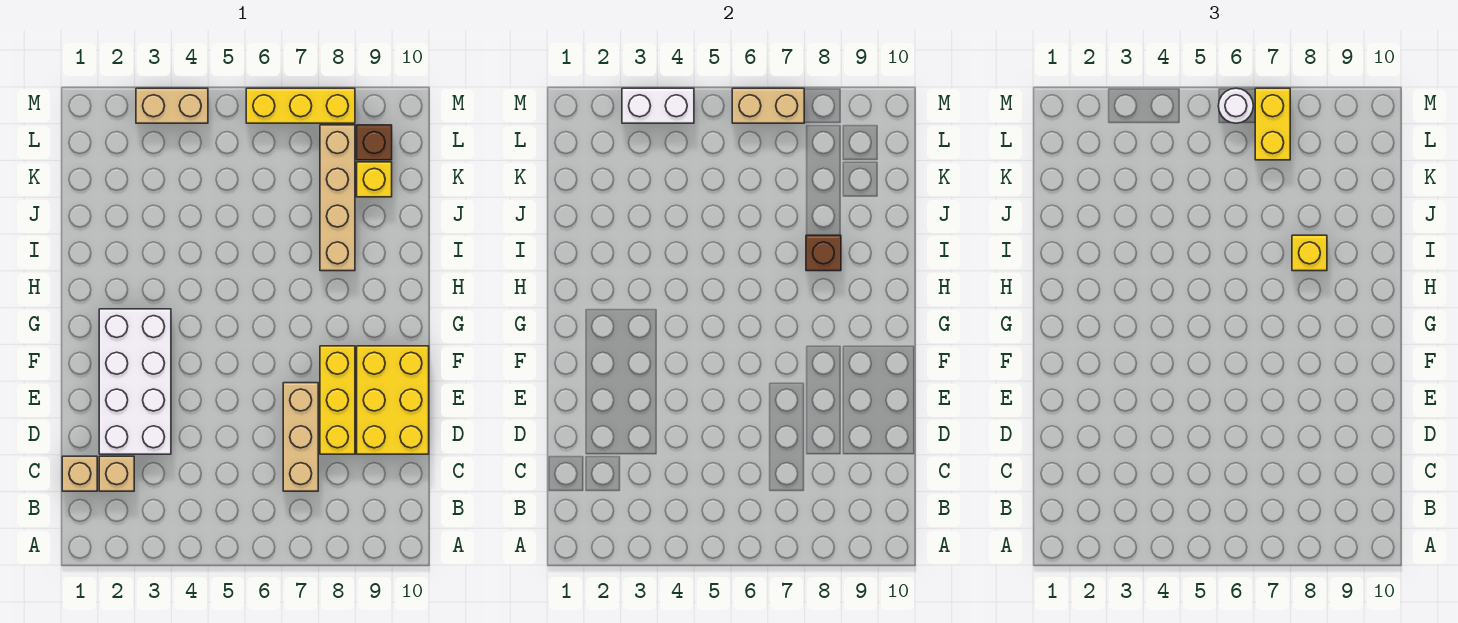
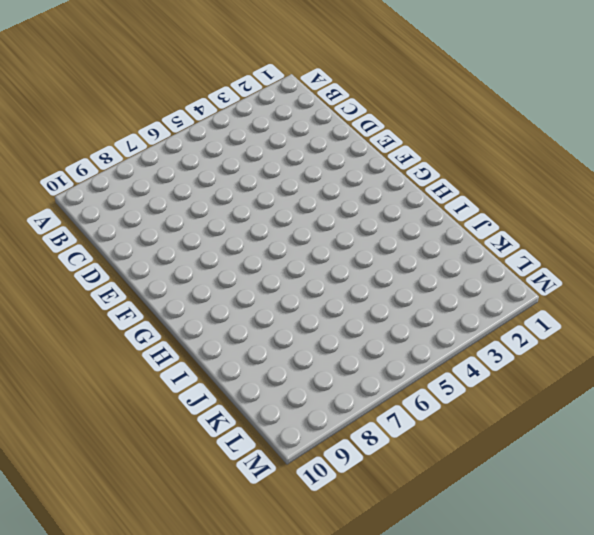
none -> tan brick C1 level 1
none -> tan brick C2 level 1
none -> tan brick C7:E7 level 1

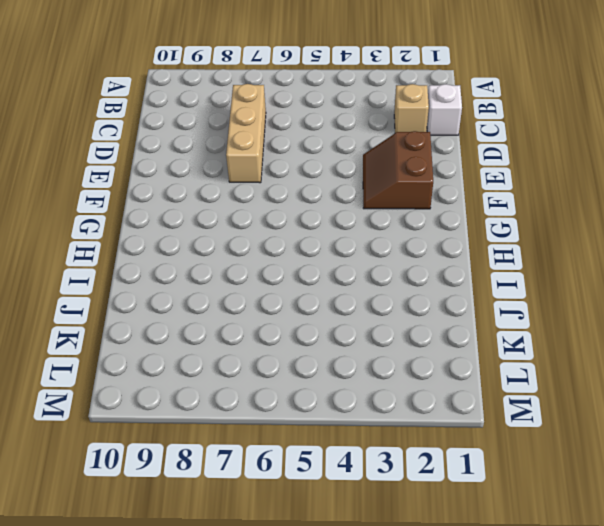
white brick C1 level 1 -> tan brick C1 level 1
brown slope E2:F3 level 1 top 2 -> white brick D2:G3 level 1
none -> yellow brick D8:F8 level 1
none -> yellow brick D9:F10 level 1
none -> tan brick I8:L8 level 1

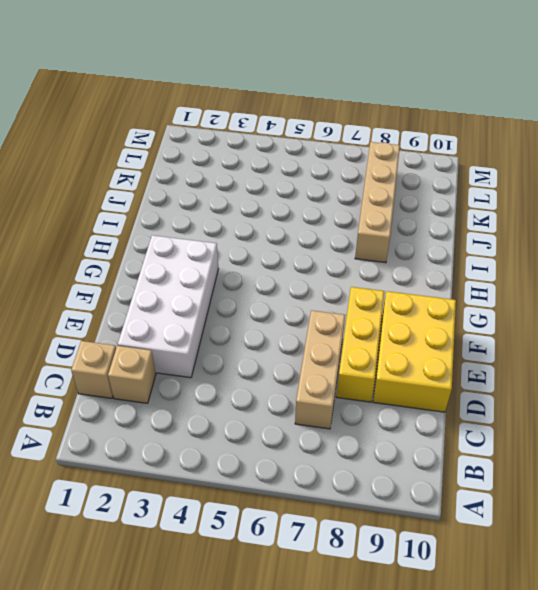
none -> yellow brick K9 level 1
none -> brown brick L9 level 1
none -> tan brick M3:M4 level 1

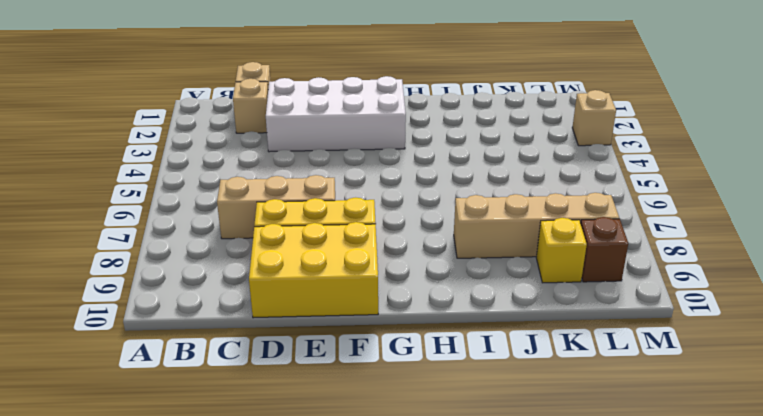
tan brick M3 level 1 -> tan brick M3:M4 level 1
none -> yellow brick M6:M8 level 1
none -> brown brick I8 level 2
none -> white brick M3:M4 level 2

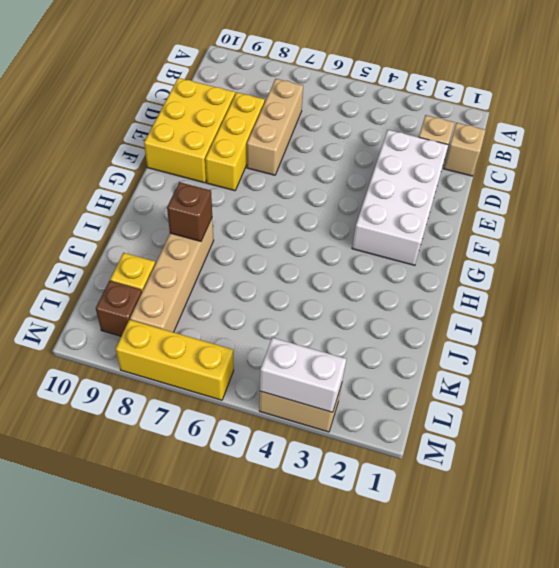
none -> tan brick M6:M7 level 2
none -> yellow brick I8 level 3
none -> yellow brick L7:M7 level 3

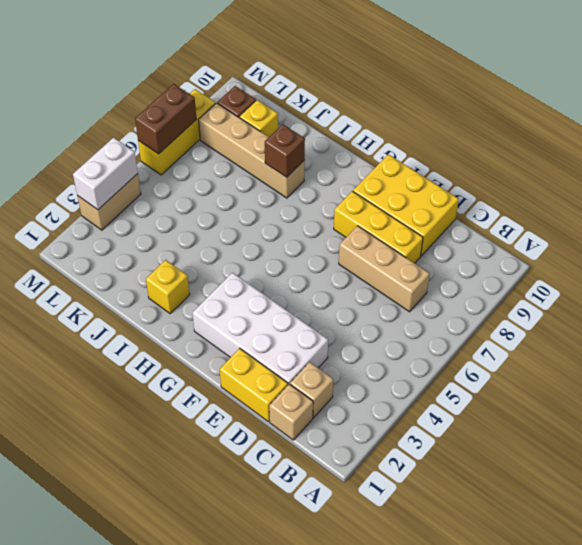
yellow brick D1:E1 level 1 -> yellow brick L7:M7 level 3
yellow brick I2 level 1 -> yellow brick I8 level 3
brown brick M6:M7 level 2 -> tan brick M6:M7 level 2
none -> white round brick M6 level 3

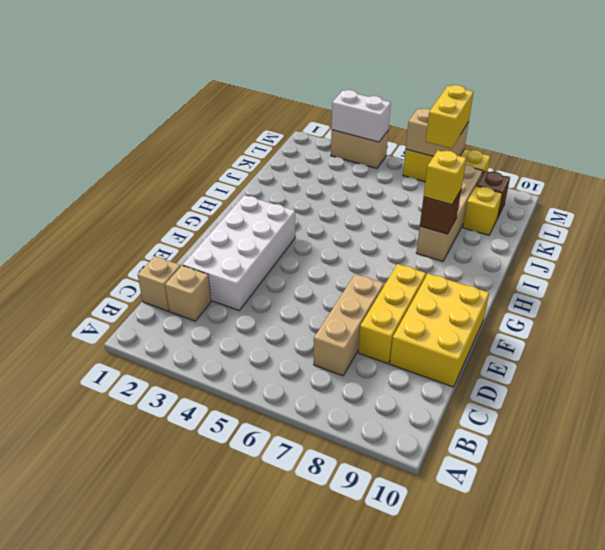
none -> white round brick M6 level 3

